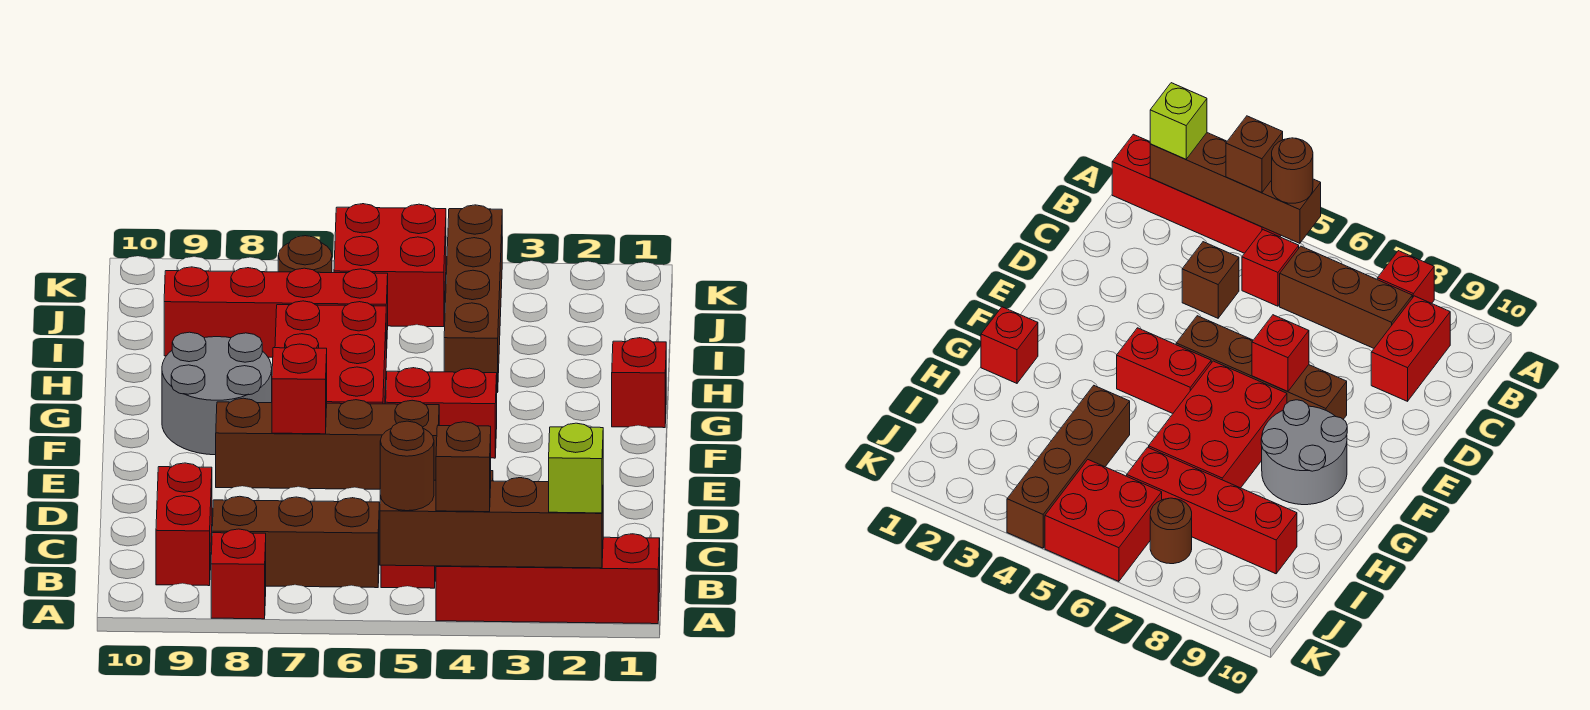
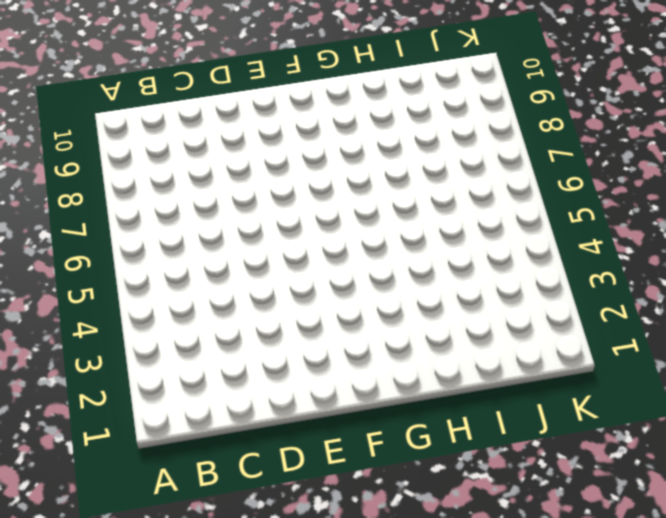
none -> red brick A1:A4 level 1
none -> red brick A8 level 1
none -> red brick B5 level 1

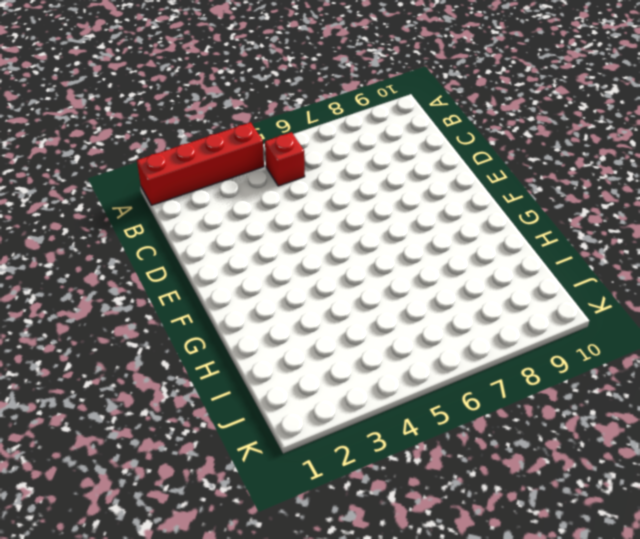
none -> red brick A8 level 1
none -> brown brick B6:B8 level 1
none -> red brick B9:C9 level 1

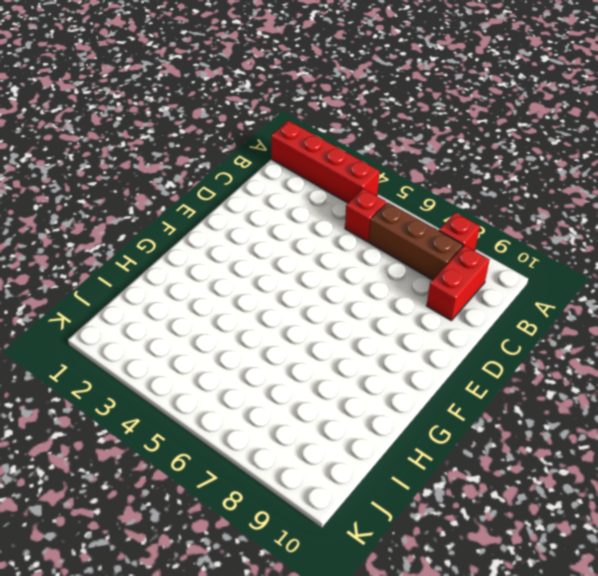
none -> brown brick C4 level 1
none -> brown brick E5:E8 level 1
none -> red brick F4:F5 level 1

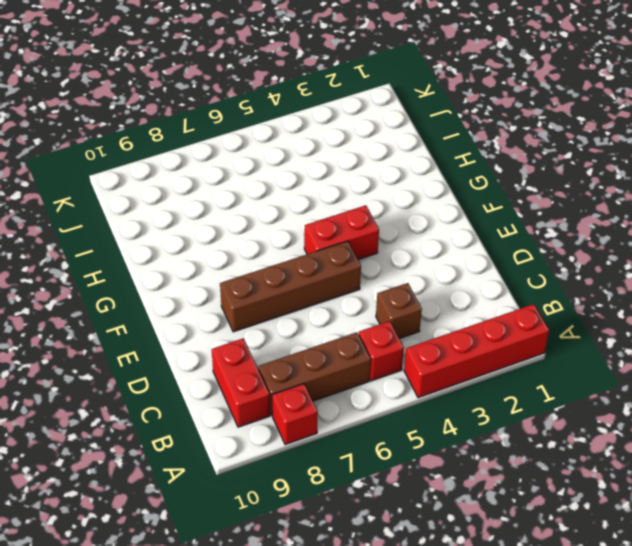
none -> red brick F6:H7 level 1
none -> grey round brick F8:G9 level 1
none -> red brick G1 level 1

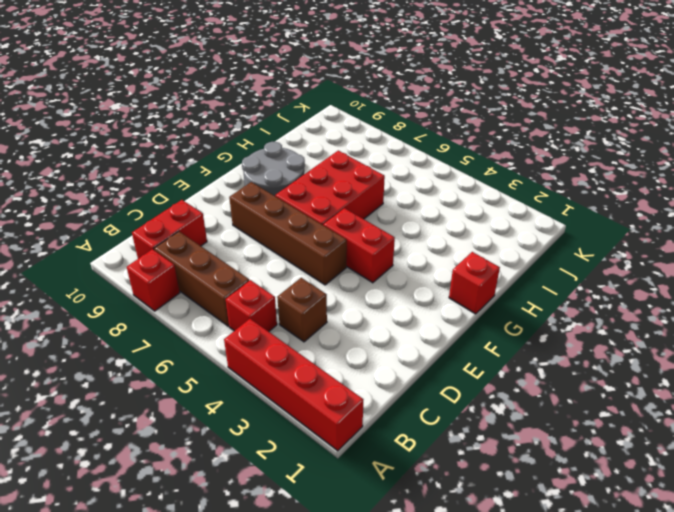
none -> brown brick H4:K4 level 1
none -> red brick I6:I9 level 1
none -> red brick J5:K6 level 1

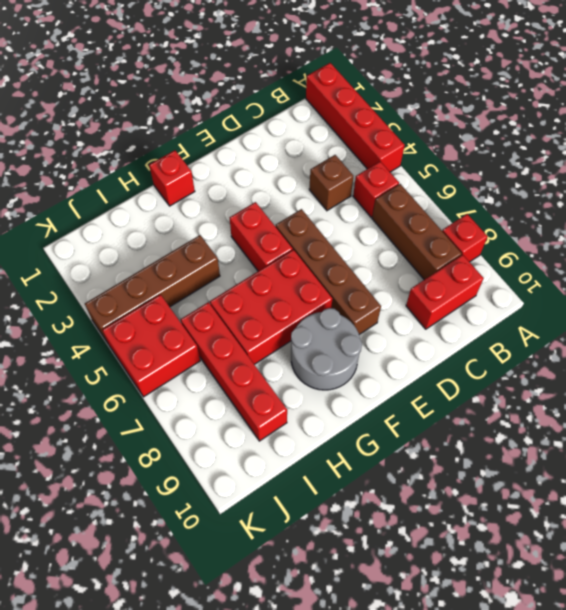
none -> brown round brick J7 level 1
none -> brown brick A2:A5 level 2
none -> red brick E7 level 2

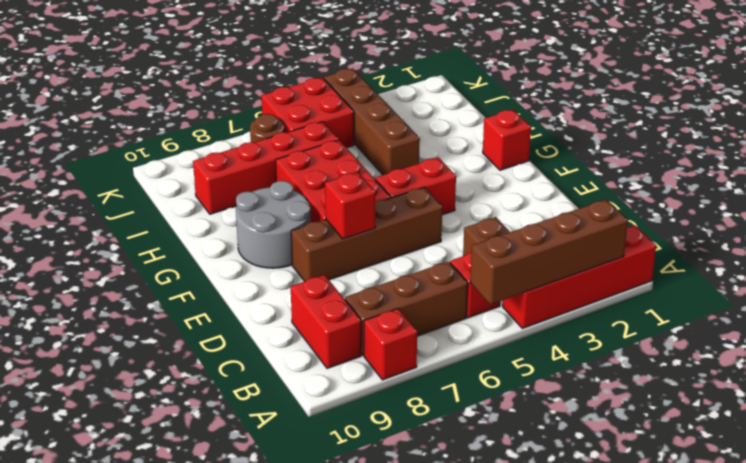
none -> lime brick A2 level 3
none -> brown brick A4 level 3
none -> brown round brick A5 level 3

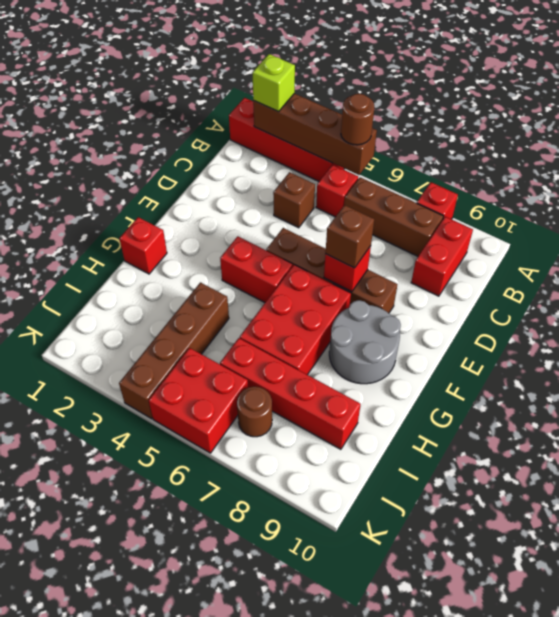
brown brick E7 level 3 -> brown brick A4 level 3

